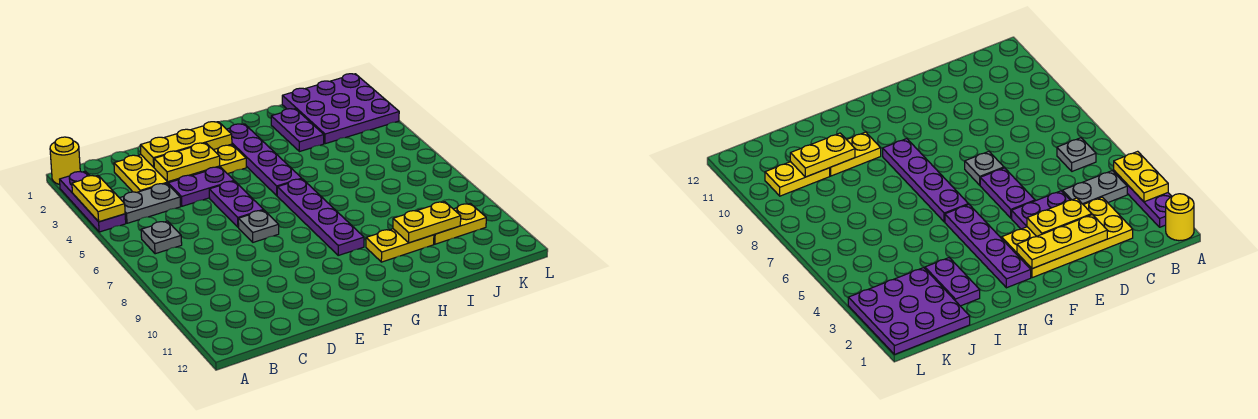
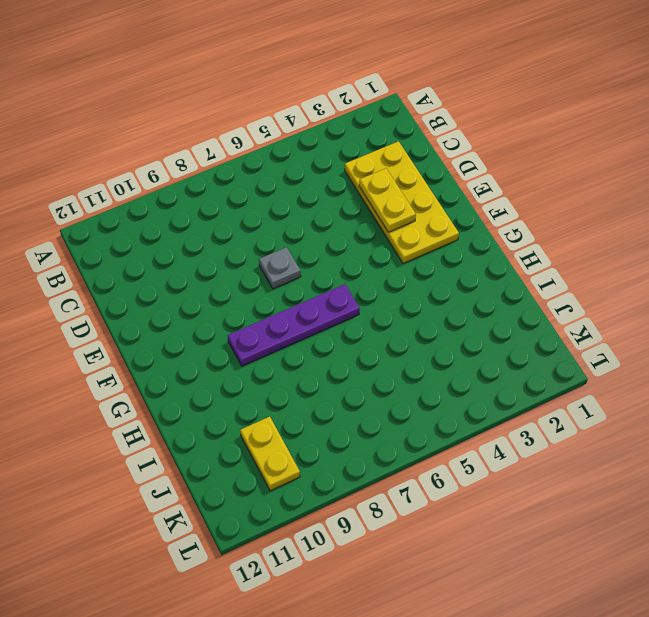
none -> yellow round brick A1 level 1
none -> purple plate A2:A4 level 1
none -> grey plate B4:C4 level 1

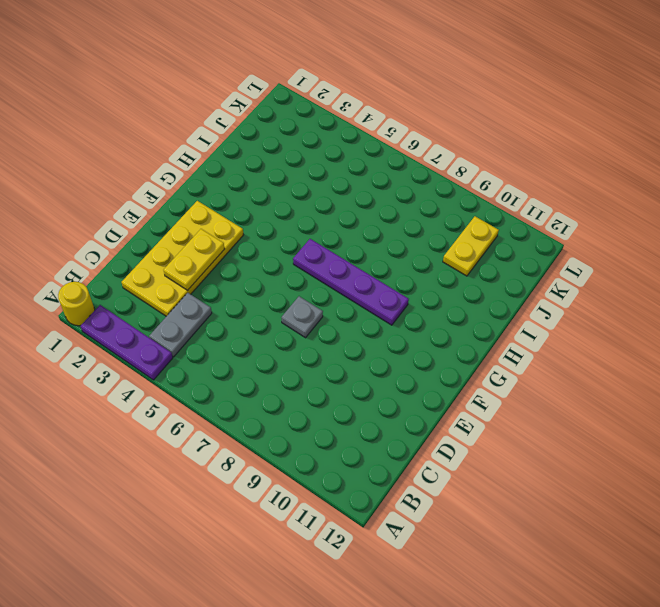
none -> grey plate B6 level 1
none -> purple plate D4:E4 level 1
none -> purple plate E5:E6 level 1

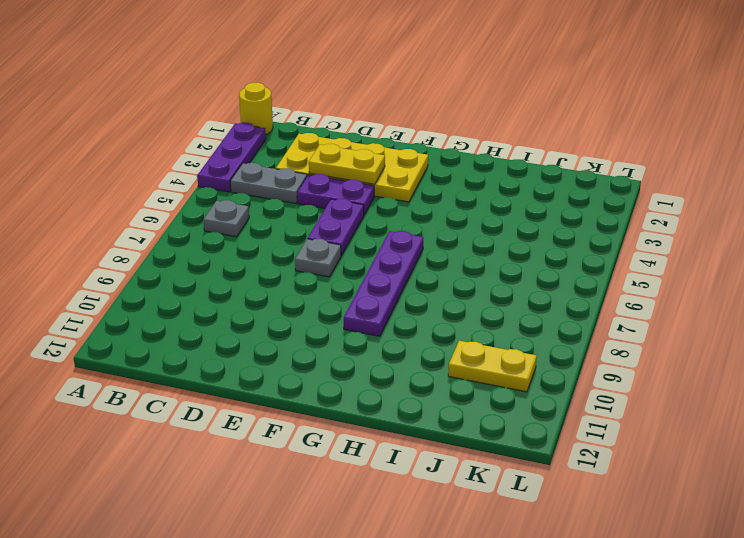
none -> purple plate G2:G5 level 1
none -> yellow plate H10:I10 level 1
none -> purple plate I2:I3 level 1

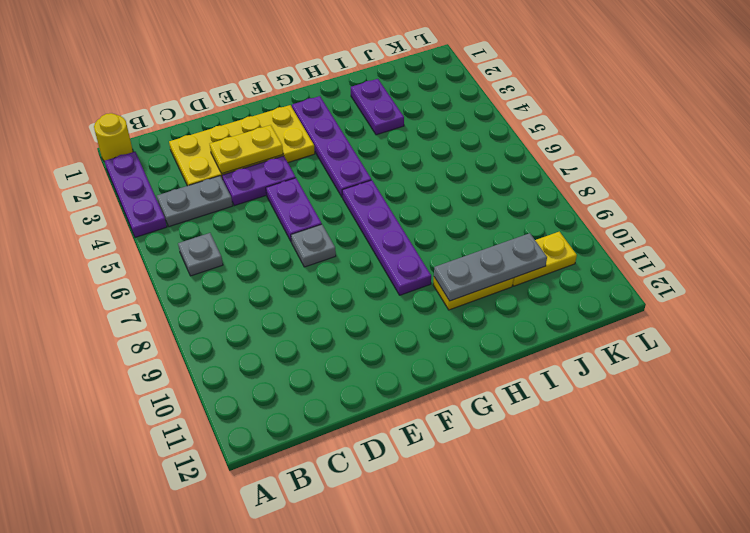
grey plate H10:J10 level 2 -> yellow plate I10:J10 level 2
none -> purple plate J1:L3 level 1
none -> yellow plate A3:A4 level 2
none -> yellow plate D2:F2 level 2

